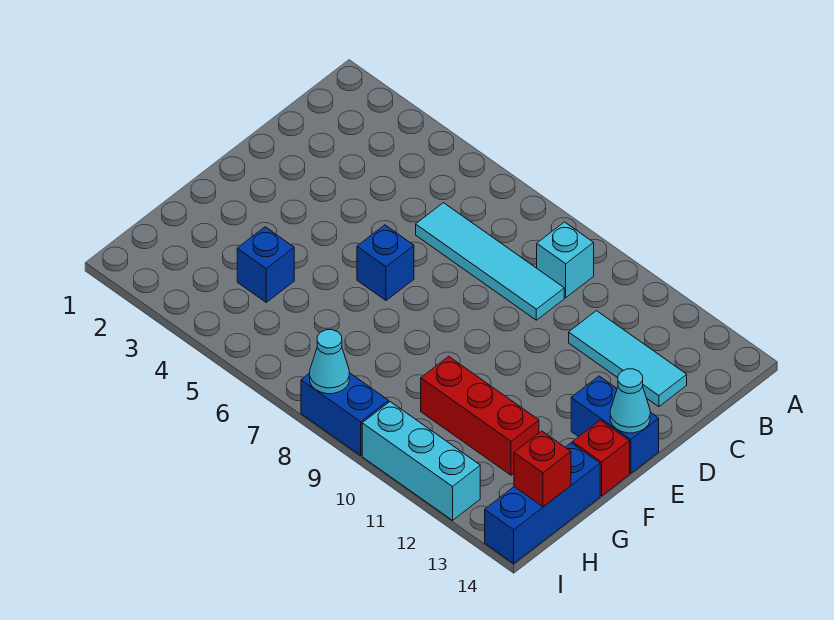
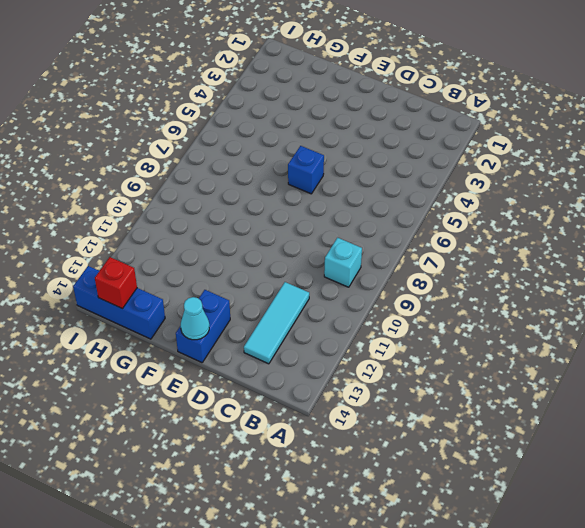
none -> cyan tile C6:C9 level 1
none -> red brick F14 level 1
none -> blue brick G4 level 1

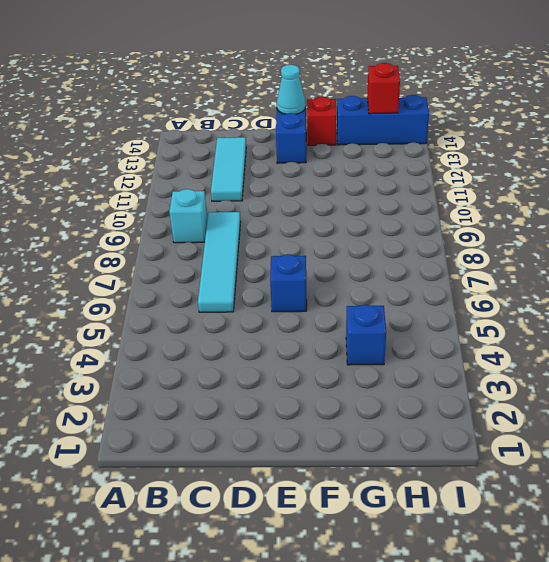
none -> red brick G10:G12 level 1
none -> blue brick I8:I9 level 1
none -> cyan brick I10:I12 level 1

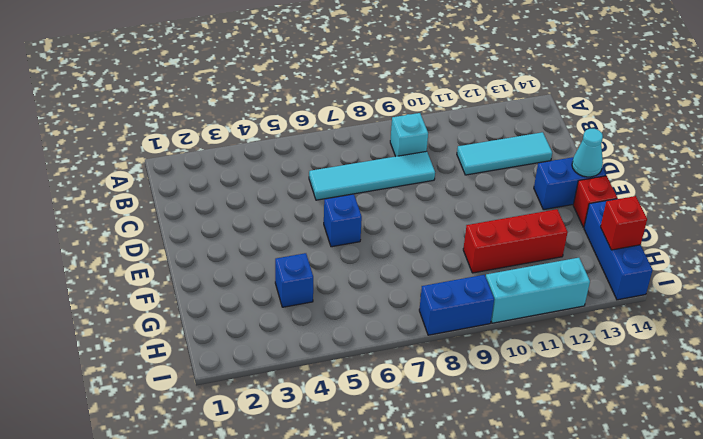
none -> cyan cone I8 level 2

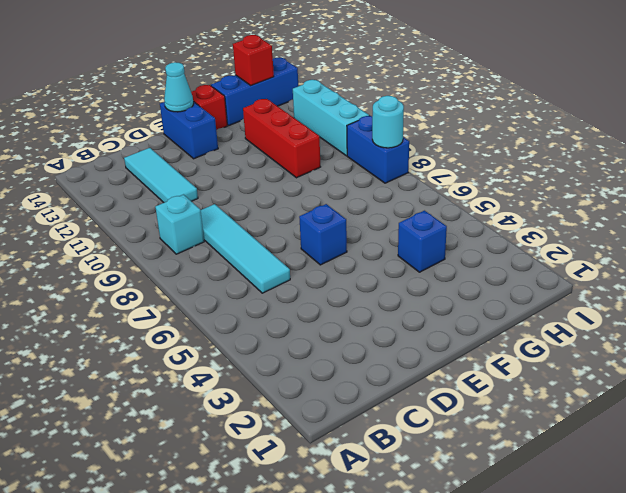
cyan round brick I8 level 2 -> cyan cone I8 level 2

